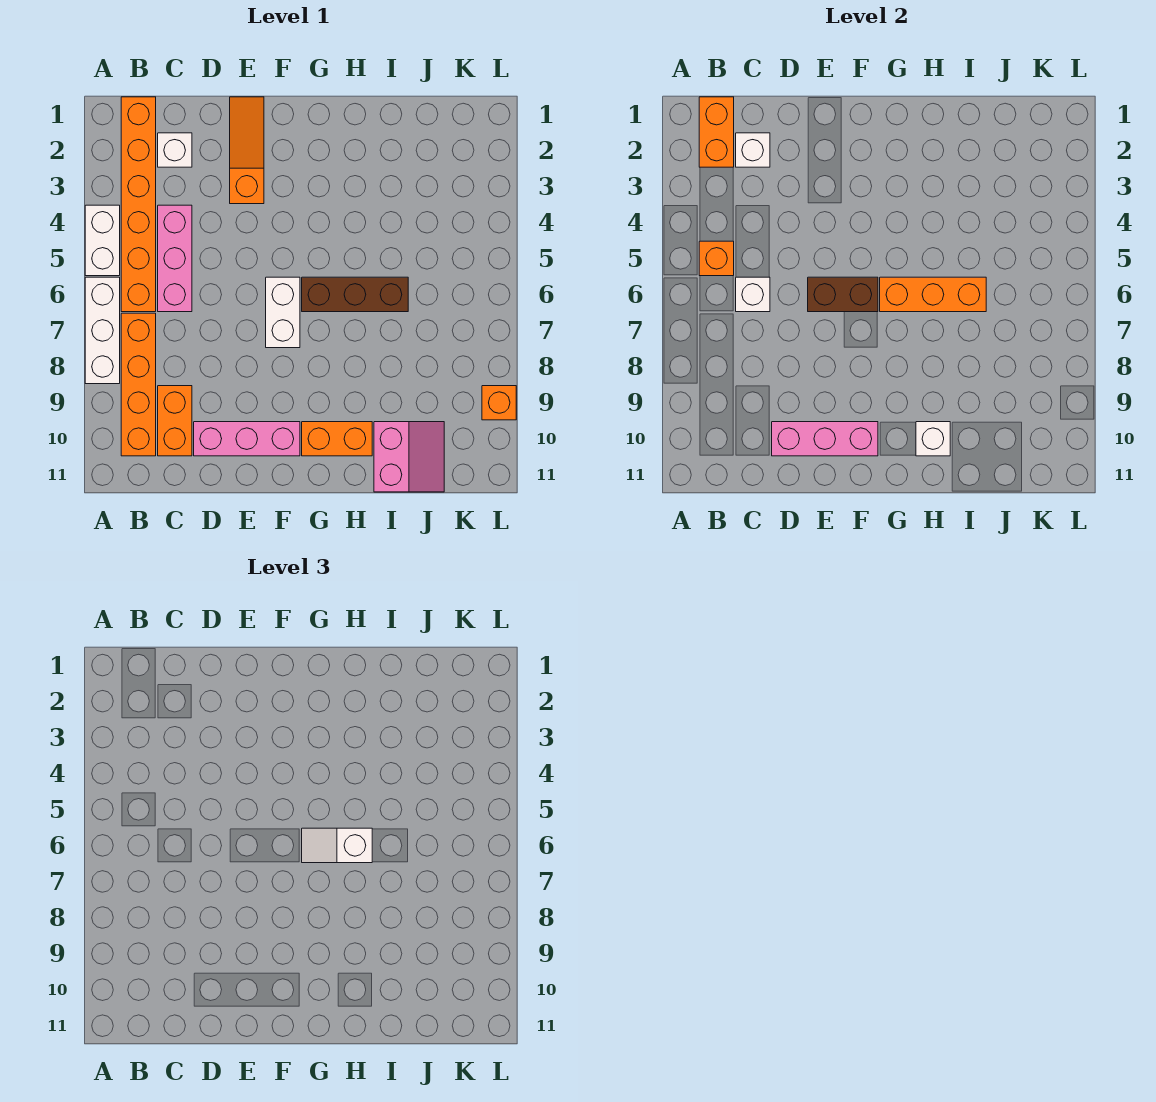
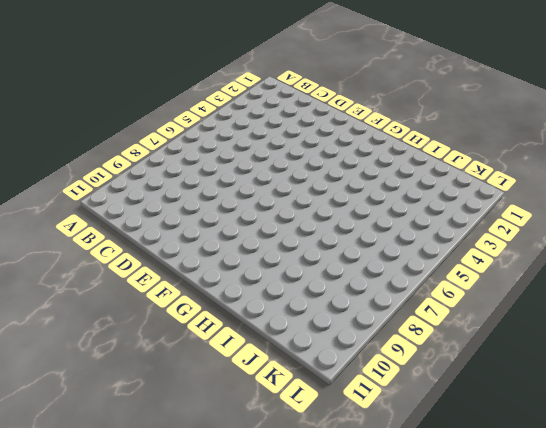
none -> white brick A4:A5 level 1
none -> white brick A6:A8 level 1
none -> orange brick B1:B6 level 1

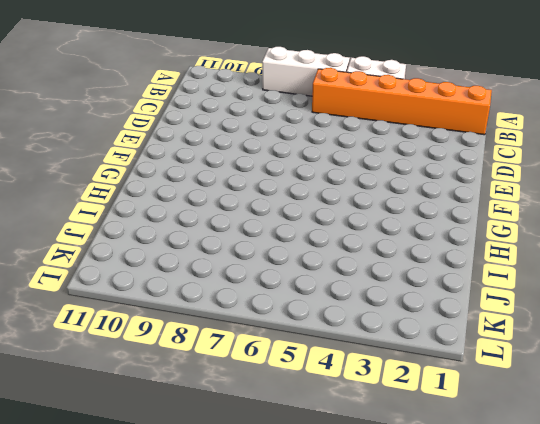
none -> orange brick B7:B10 level 1
none -> white brick C2 level 1
none -> pink brick C4:C6 level 1

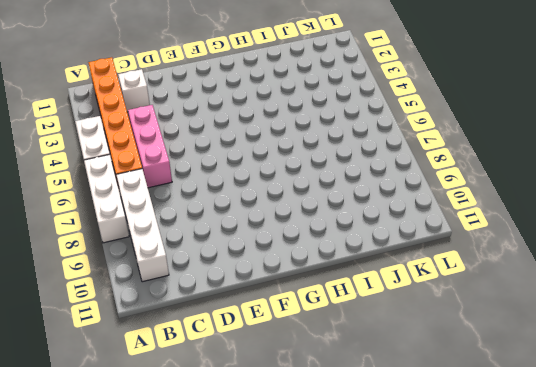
white brick B7:B10 level 1 -> orange brick B7:B10 level 1
none -> orange brick C9:C10 level 1
none -> pink brick D10:F10 level 1
none -> orange slope E1:E3 level 1 top 3

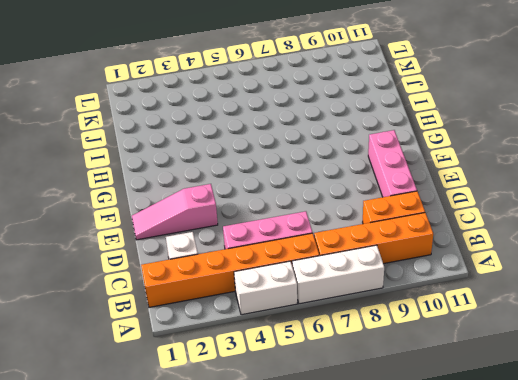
pink slope E1:E3 level 1 top 3 -> orange slope E1:E3 level 1 top 3
none -> white brick F6:F7 level 1
none -> brown brick G6:I6 level 1
none -> orange brick G10:H10 level 1

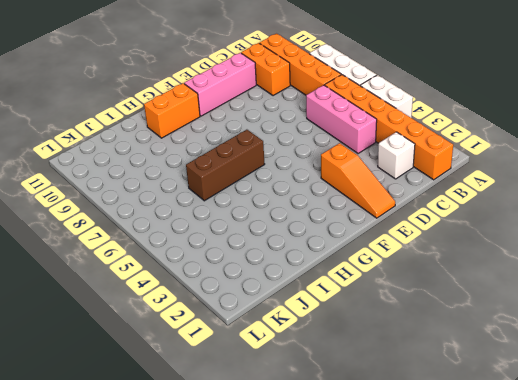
none -> white brick F6:F7 level 1
none -> pink slope I10:J11 level 1 top I
none -> orange brick L9 level 1

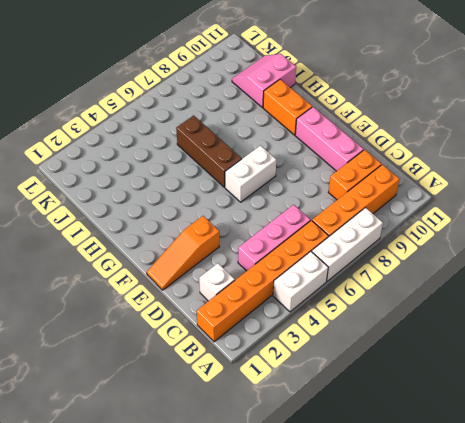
none -> orange brick L9 level 1
none -> orange brick B1:B2 level 2
none -> orange brick B5 level 2

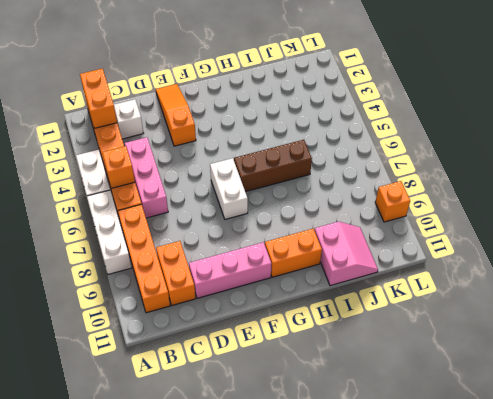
none -> white brick C2 level 2
none -> white brick C6 level 2
none -> pink brick D10:F10 level 2

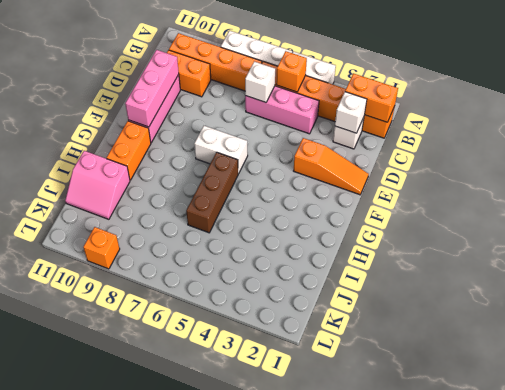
none -> brown brick E6:F6 level 2
none -> orange brick G6:I6 level 2
none -> white brick H10 level 2

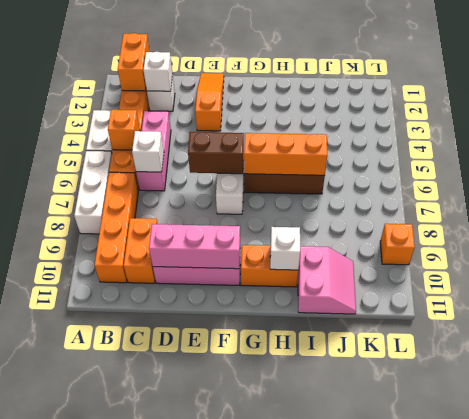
none -> white slope G6:H6 level 3 top H

